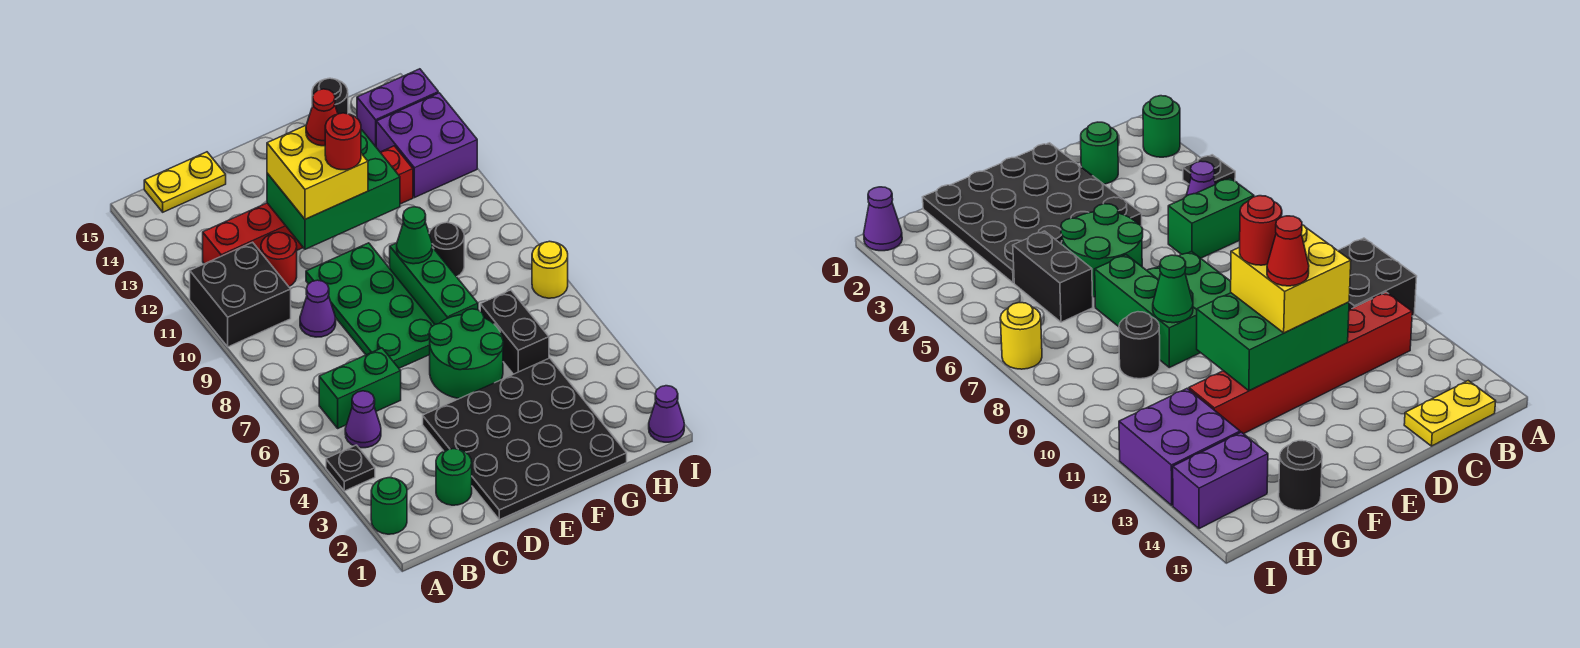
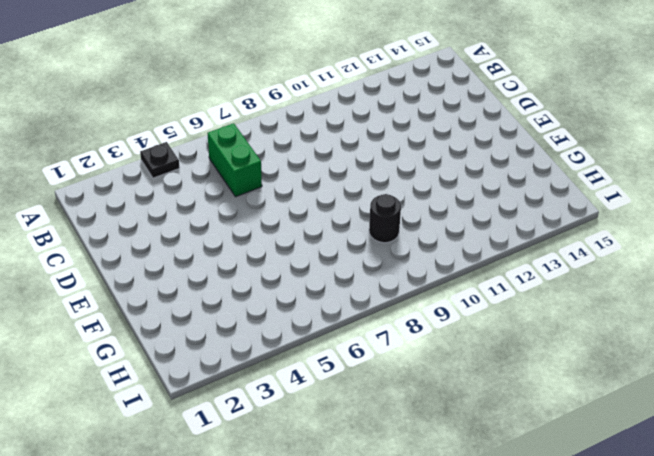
none -> green round brick A2 level 1
none -> black brick A10:B11 level 1
none -> purple cone B5 level 1

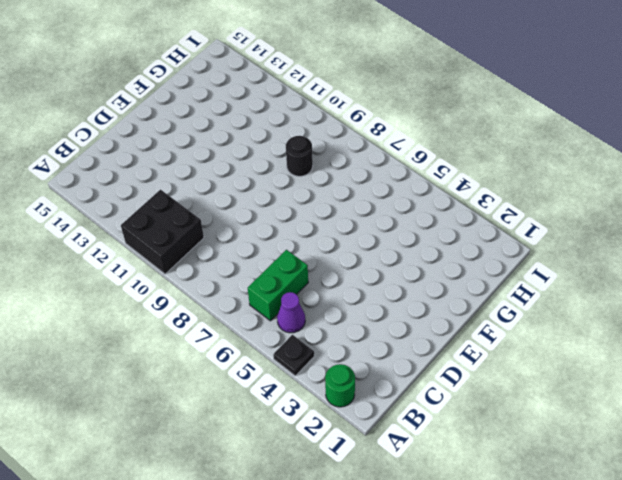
none -> red brick B12:G12 level 1
none -> yellow plate B15:C15 level 1
none -> green round brick C2 level 1

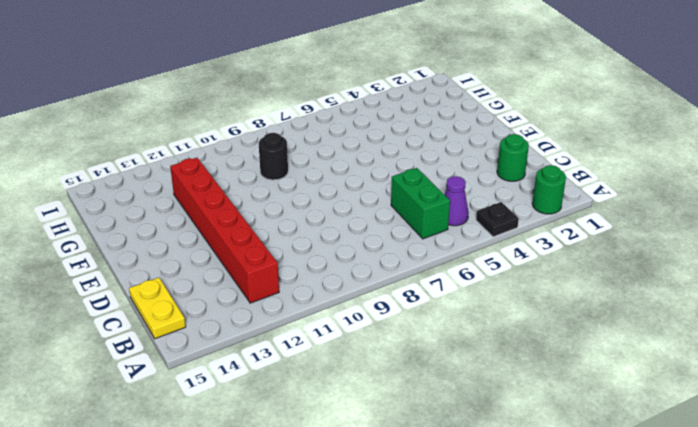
none -> black brick A10:B11 level 1
none -> purple cone C9 level 1
none -> red round brick C11 level 1

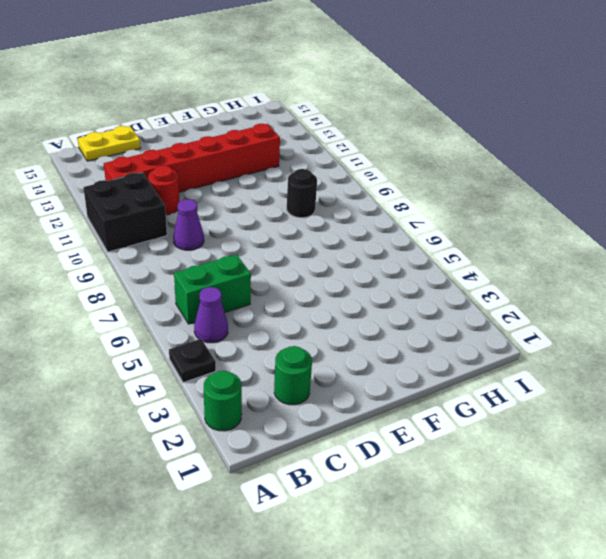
none -> black plate D1:G4 level 1
none -> green plate D7:E10 level 1
none -> green round brick E5:F6 level 1

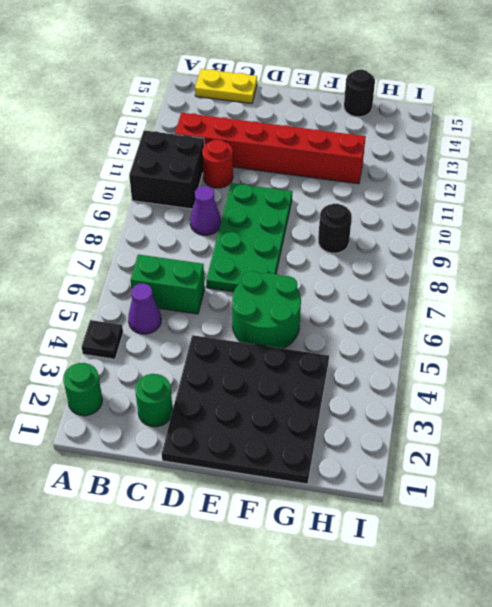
none -> green brick F7:F9 level 1
none -> black brick G5:G6 level 1
none -> purple brick H12:I13 level 1

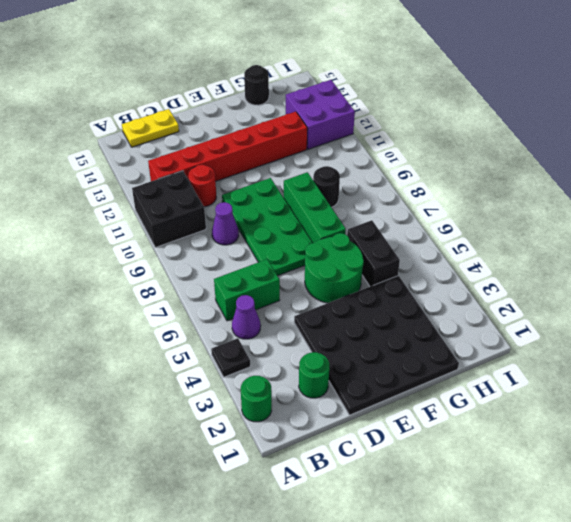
none -> purple brick H14:I14 level 1
none -> purple cone I1 level 1
none -> yellow round brick I7 level 1

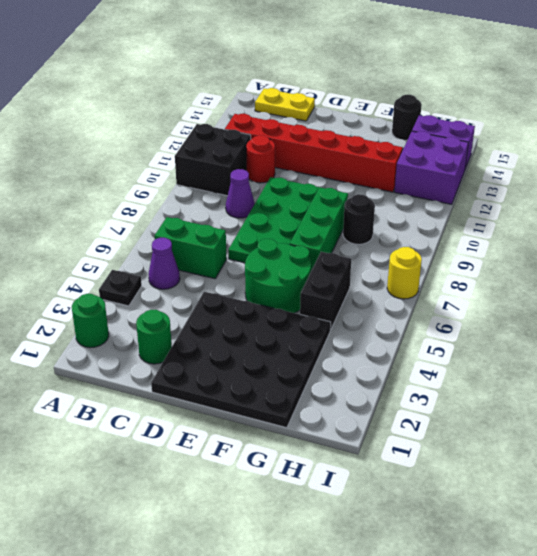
none -> purple cone I1 level 1
none -> green brick D11:F12 level 2
none -> green cone F9 level 2

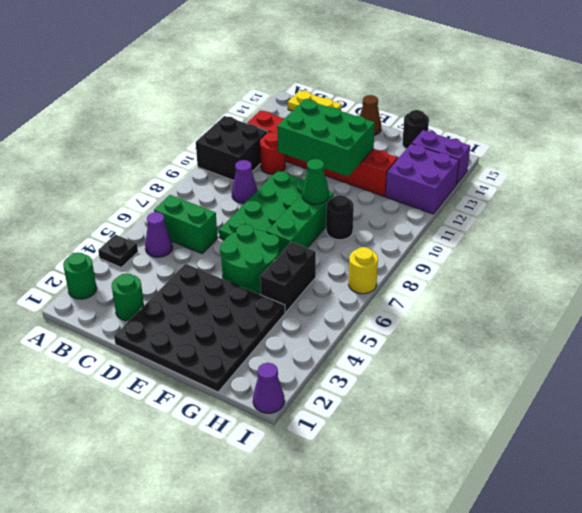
brown cone E15 level 1 -> none
none -> yellow brick D11:E12 level 3
none -> red round brick E11 level 4
none -> red cone E12 level 4

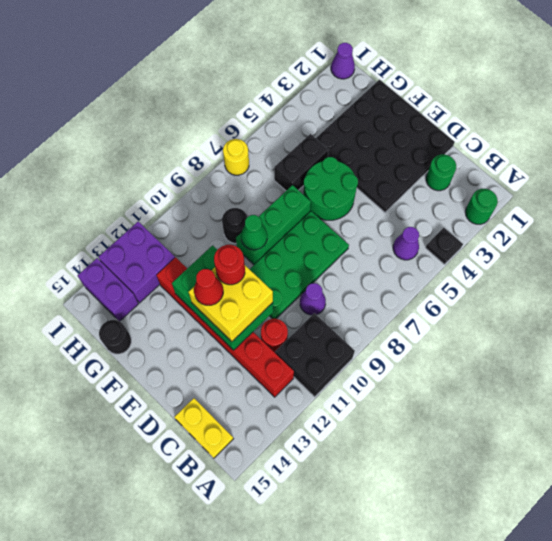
none -> green brick B6:C6 level 1

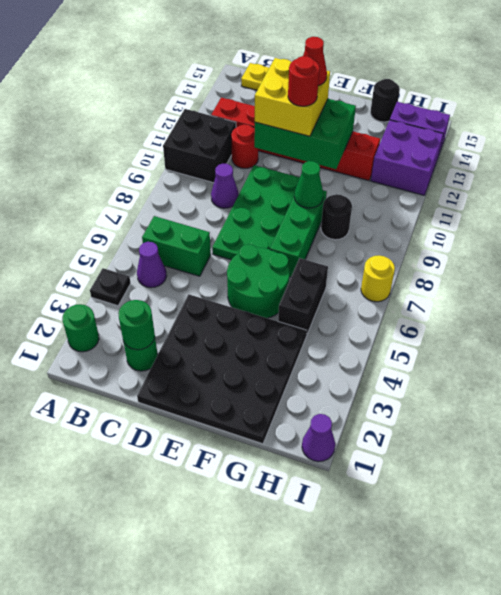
green round brick C2 level 2 -> none

